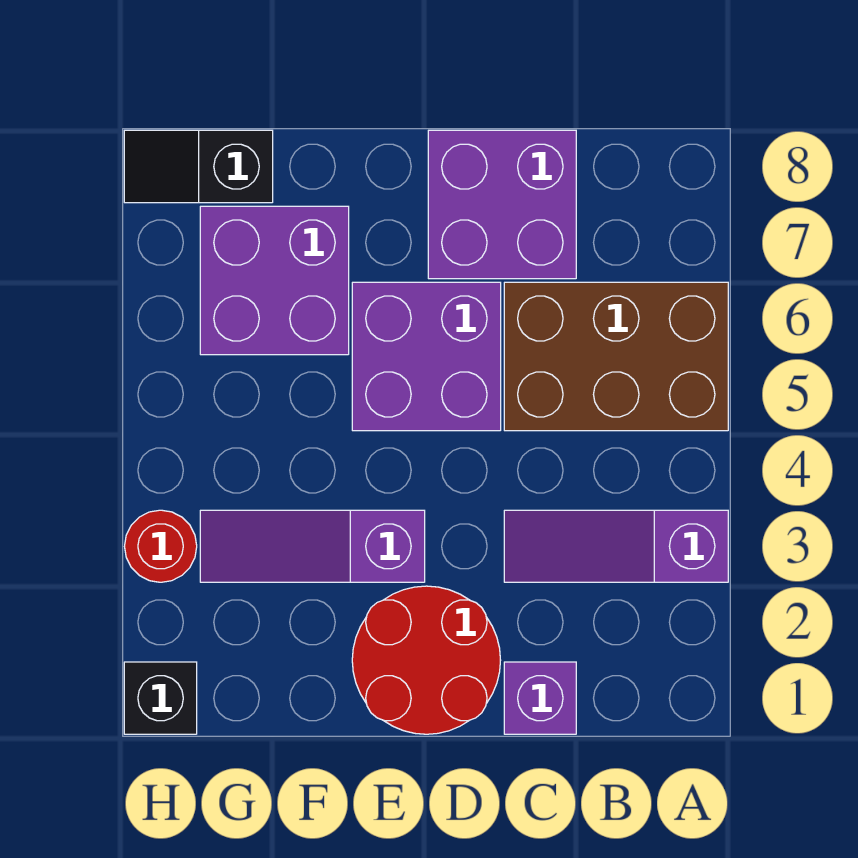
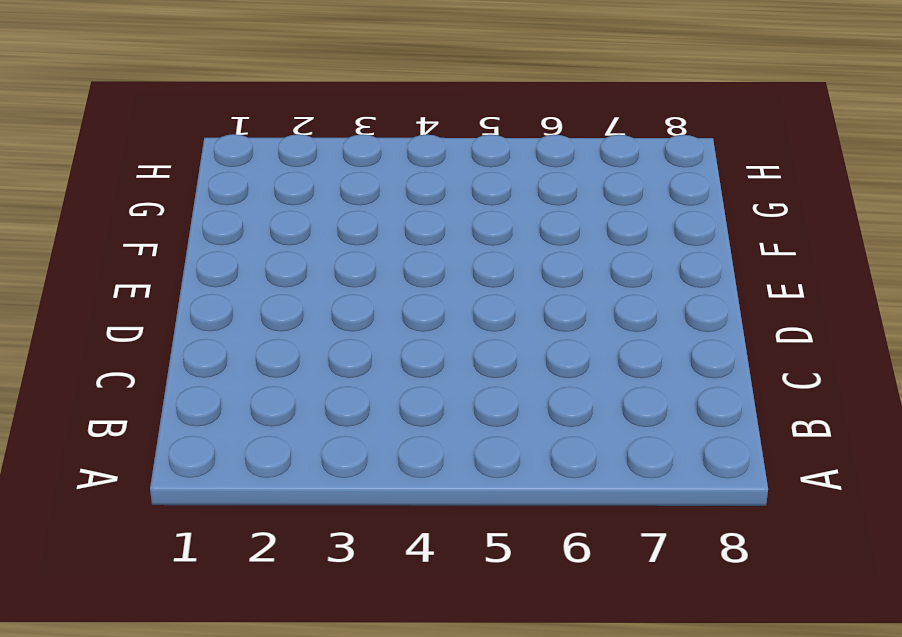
none -> purple slope A3:C3 level 1 top A
none -> brown brick A5:C6 level 1

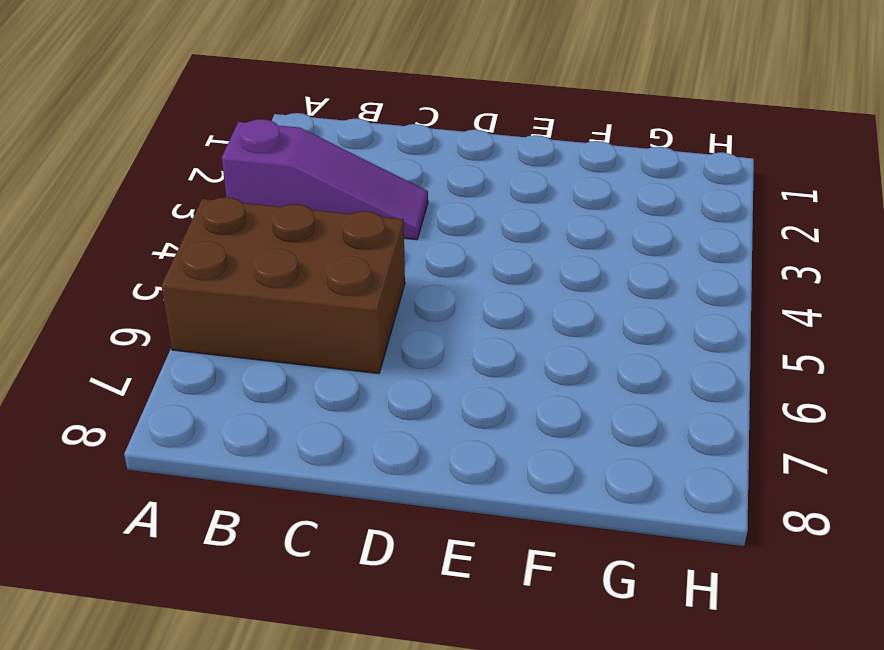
none -> purple brick C1 level 1
none -> purple brick C7:D8 level 1

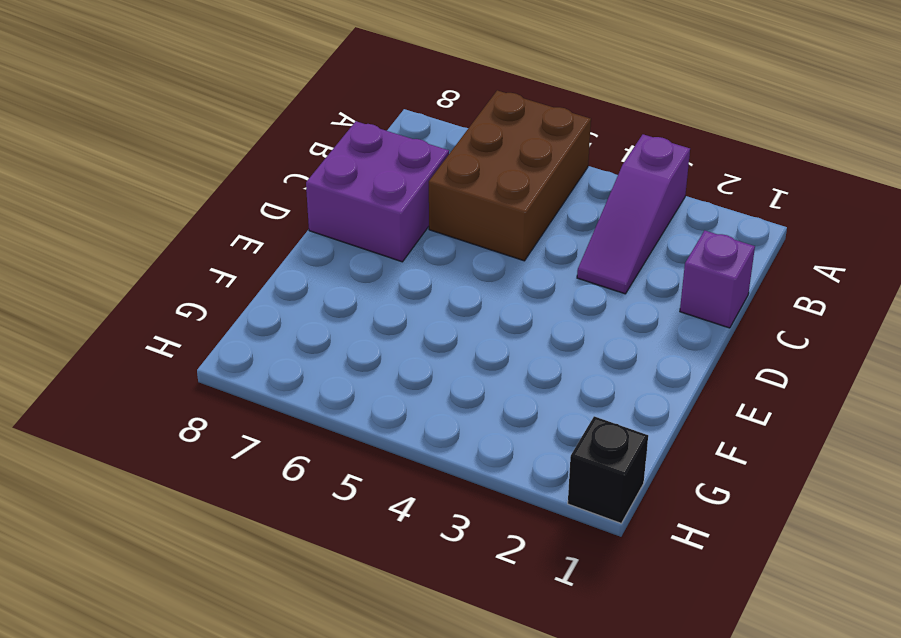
none -> red round brick D1:E2 level 1
none -> purple brick D5:E6 level 1

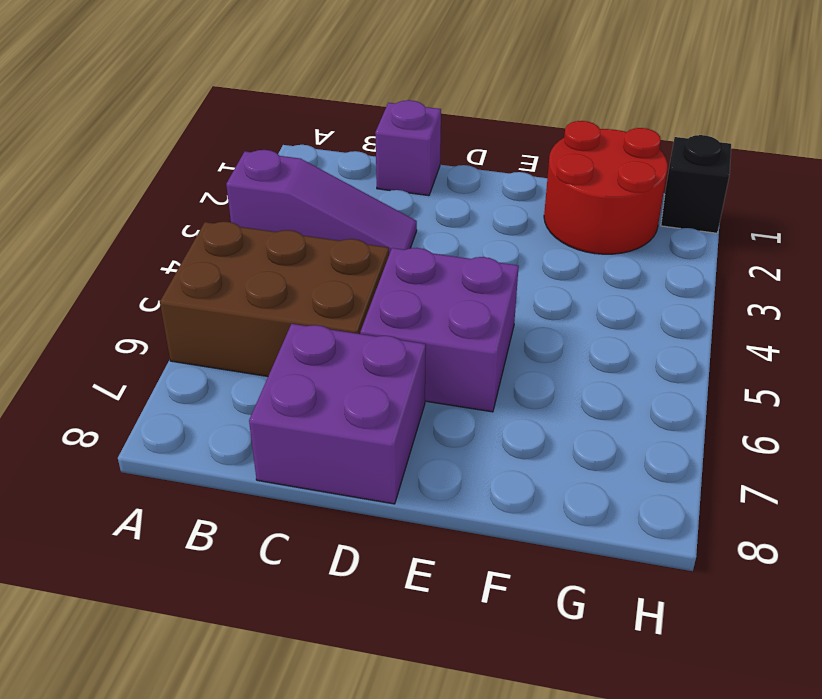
red round brick F1:G2 level 1 -> red round brick D1:E2 level 1
none -> purple slope E3:G3 level 1 top E
none -> purple brick F6:G7 level 1

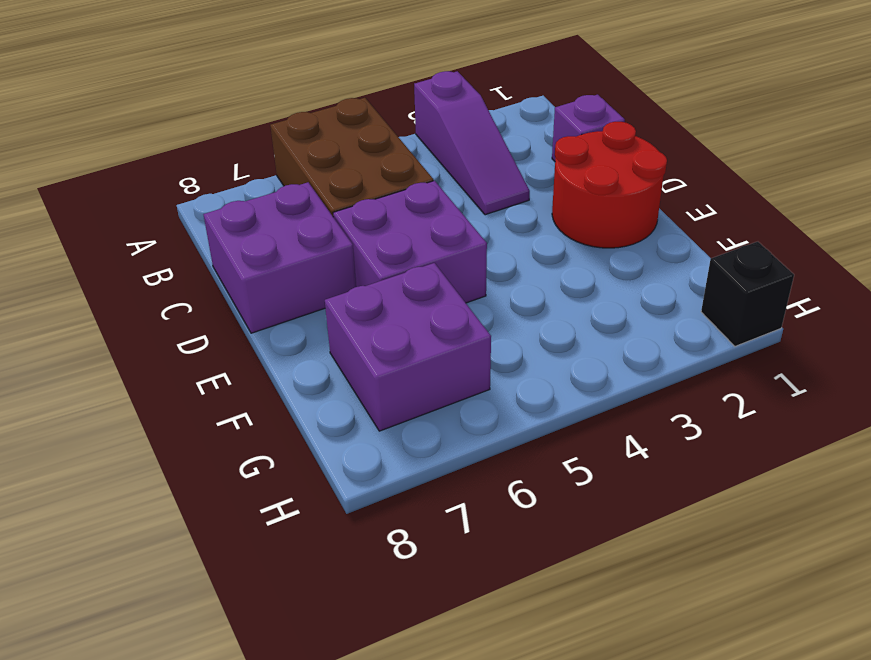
none -> purple slope E3:G3 level 1 top E
none -> black slope G8:H8 level 1 top G

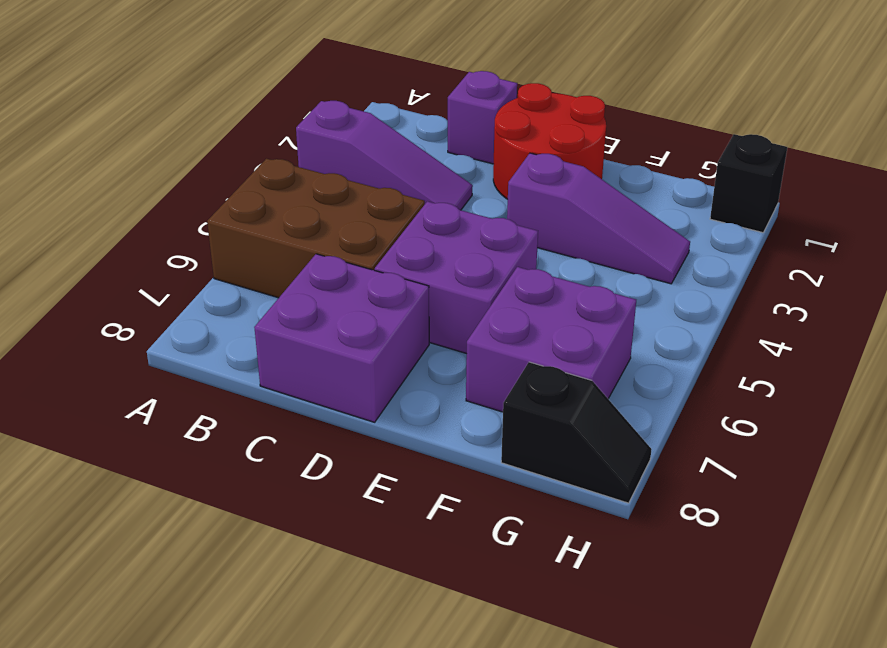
none -> red round brick H3 level 1

